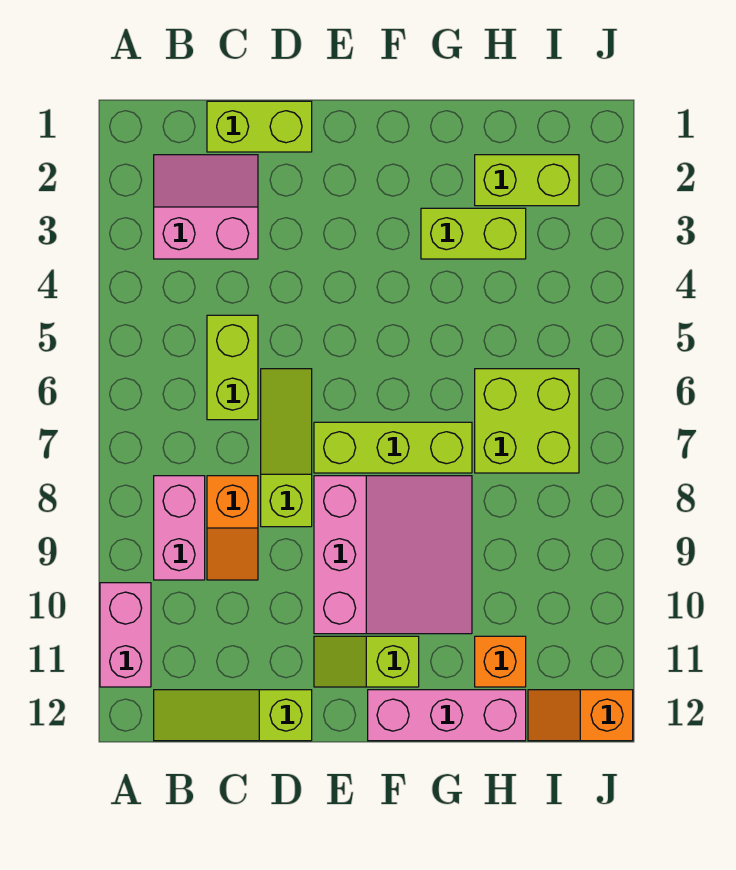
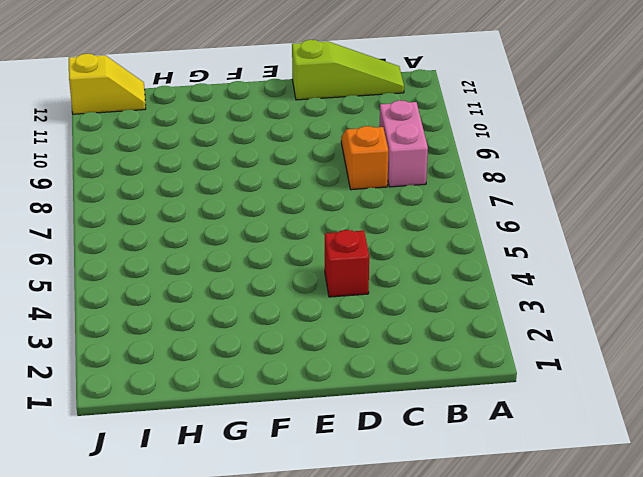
red brick D4 level 1 -> none
yellow slope I12:J12 level 1 top J -> orange slope I12:J12 level 1 top J
none -> pink brick A10:A11 level 1
none -> pink slope B2:C3 level 1 top 3
none -> lime brick C1:D1 level 1

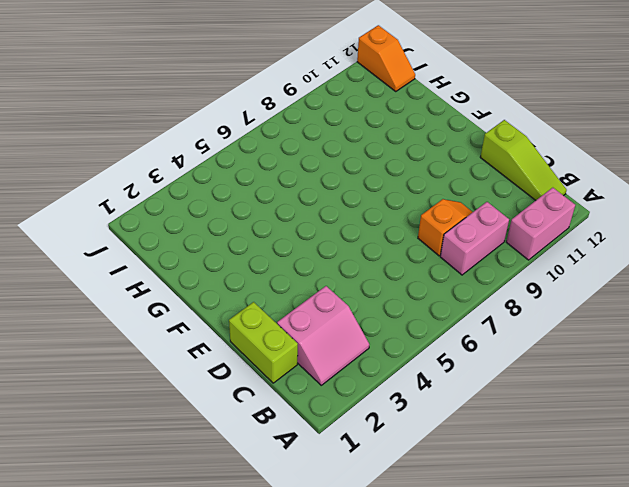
pink slope B2:C3 level 1 top C -> pink slope B2:C3 level 1 top 3
none -> lime brick C5:C6 level 1
none -> lime slope D6:D8 level 1 top 8
none -> lime brick E7:G7 level 1

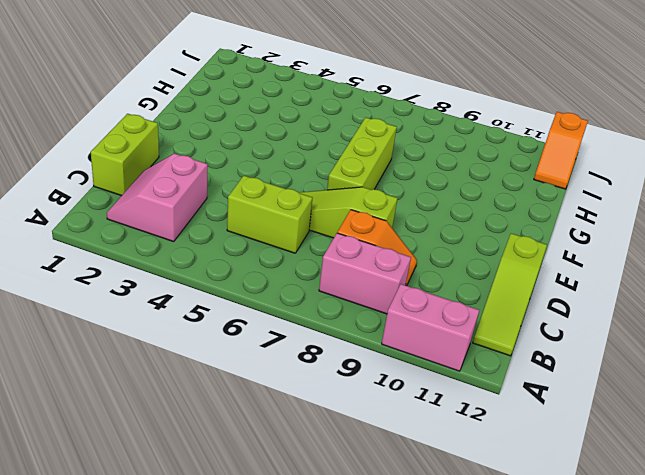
none -> pink slope E8:G10 level 1 top E
none -> lime slope E11:F11 level 1 top F
none -> pink brick F12:H12 level 1

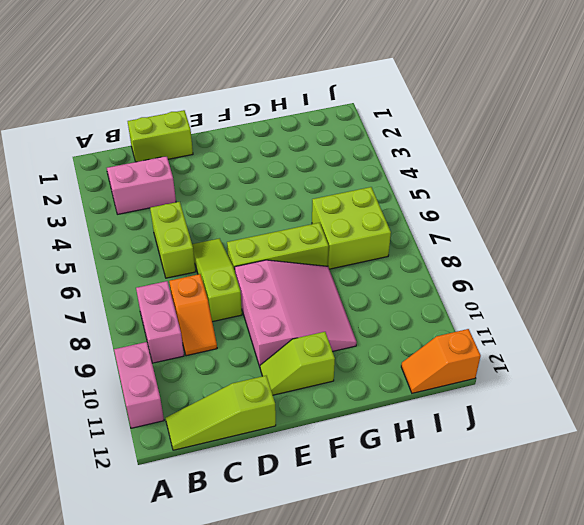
none -> pink brick F12:H12 level 1
none -> lime brick G3:H3 level 1
none -> lime brick H2:I2 level 1

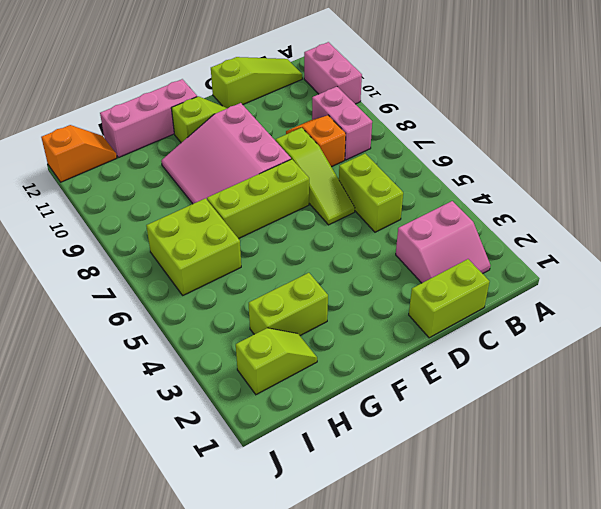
lime slope H2:I2 level 1 top I -> lime brick H2:I2 level 1
none -> orange brick H11 level 1

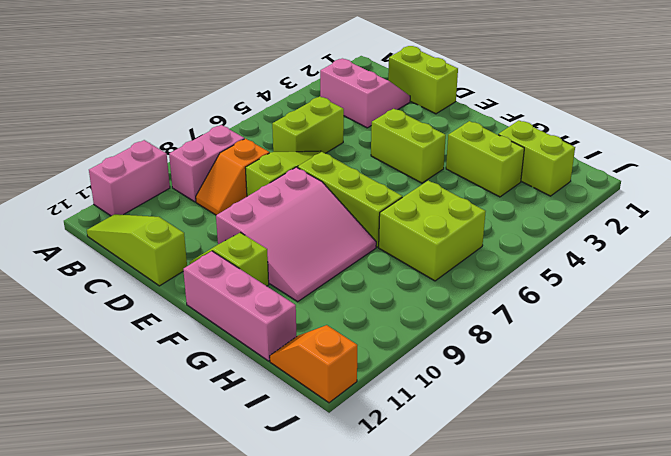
lime brick E4:F4 level 1 -> none
none -> orange brick H11 level 1

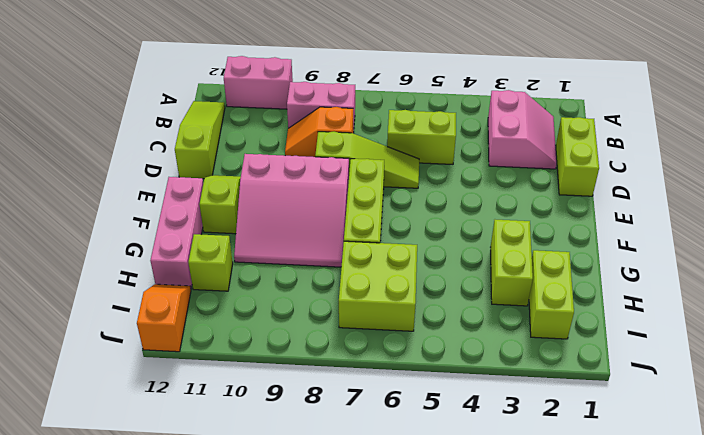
lime brick H11 level 1 -> orange brick H11 level 1

